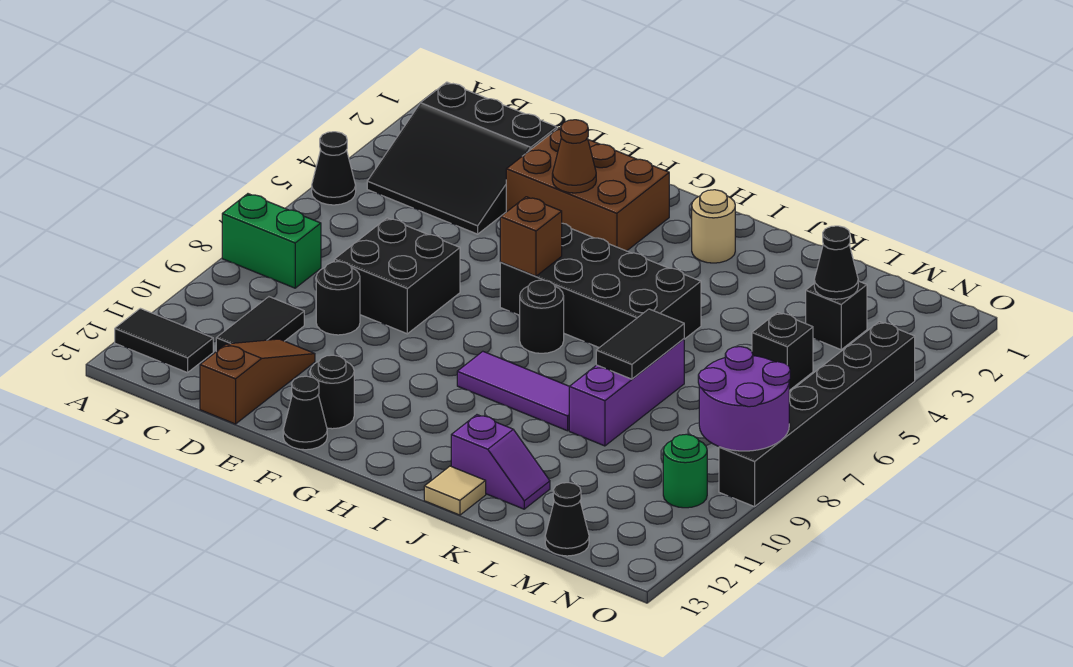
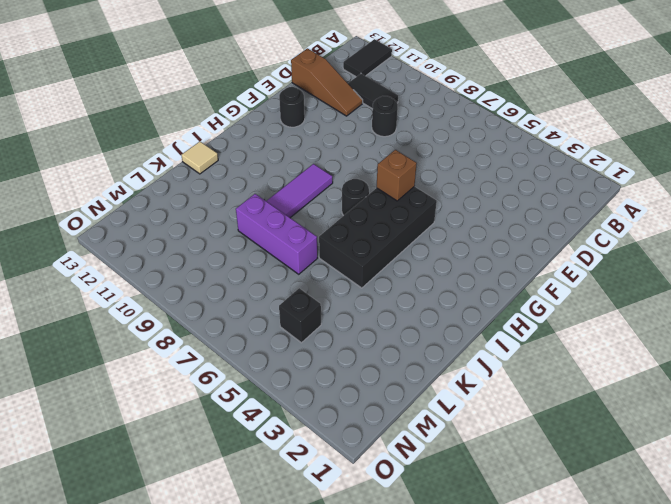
none -> black cone A5 level 1
none -> green brick A8:B8 level 1
none -> black slope B2:D4 level 1 top 2

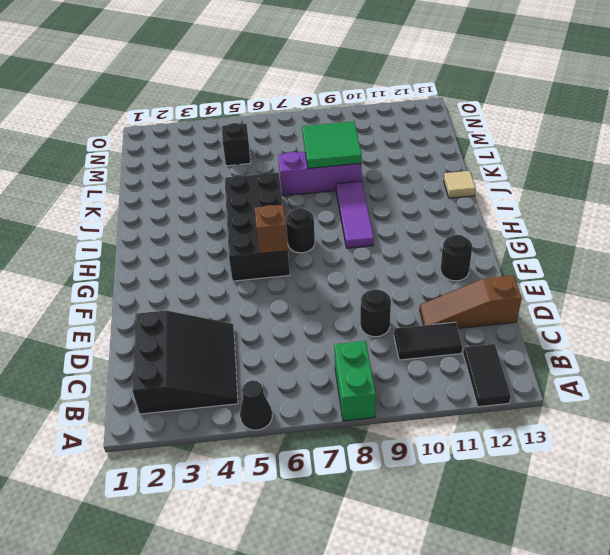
green tile K8:L9 level 2 -> black tile K7:K8 level 2
none -> black brick D7:E8 level 1
none -> brown brick E2:G3 level 1
none -> black cone F13 level 1

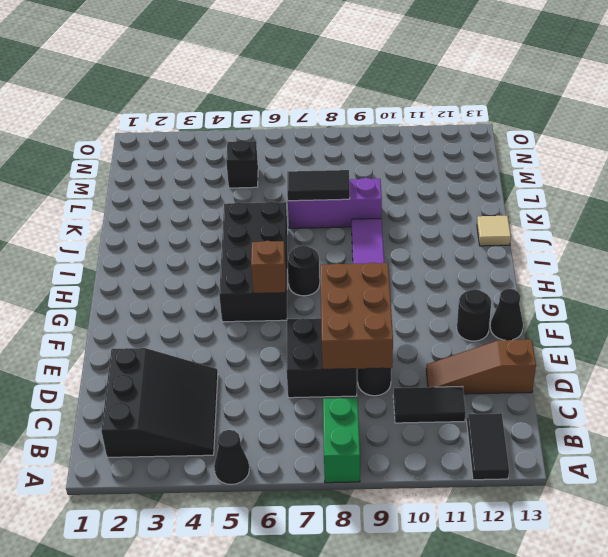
brown brick D8:F9 level 2 -> brown brick E2:G3 level 1
none -> tan round brick I2 level 1
none -> purple slope J12:K12 level 1 top J
none -> black brick M3 level 1

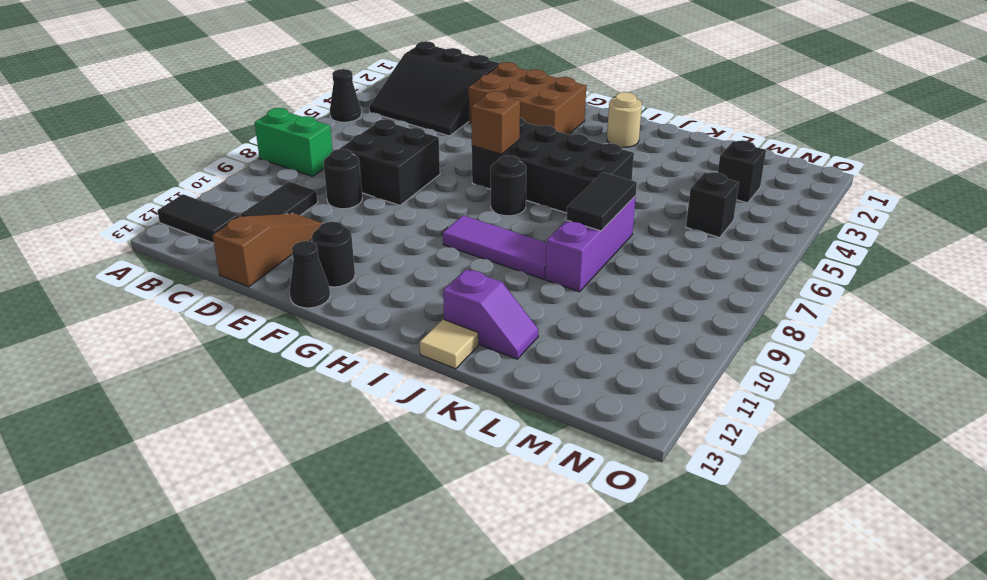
none -> black cone M13 level 1
none -> green round brick N10 level 1
none -> black brick O4:O9 level 1

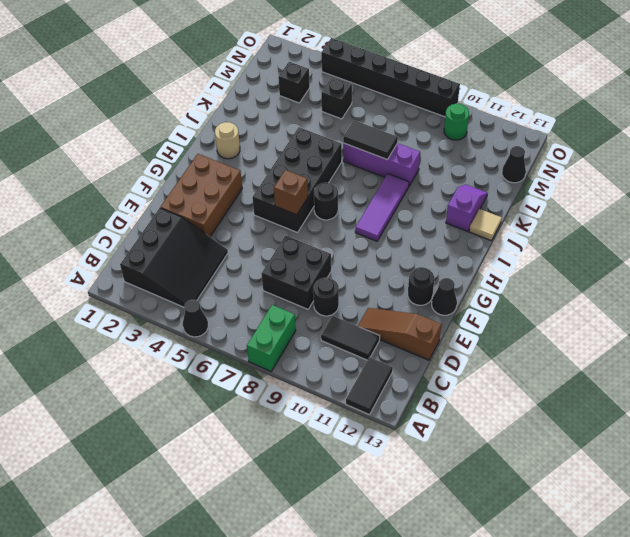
none -> brown cone F3 level 2
none -> black cone M3 level 2
none -> purple round brick N8:O9 level 2

